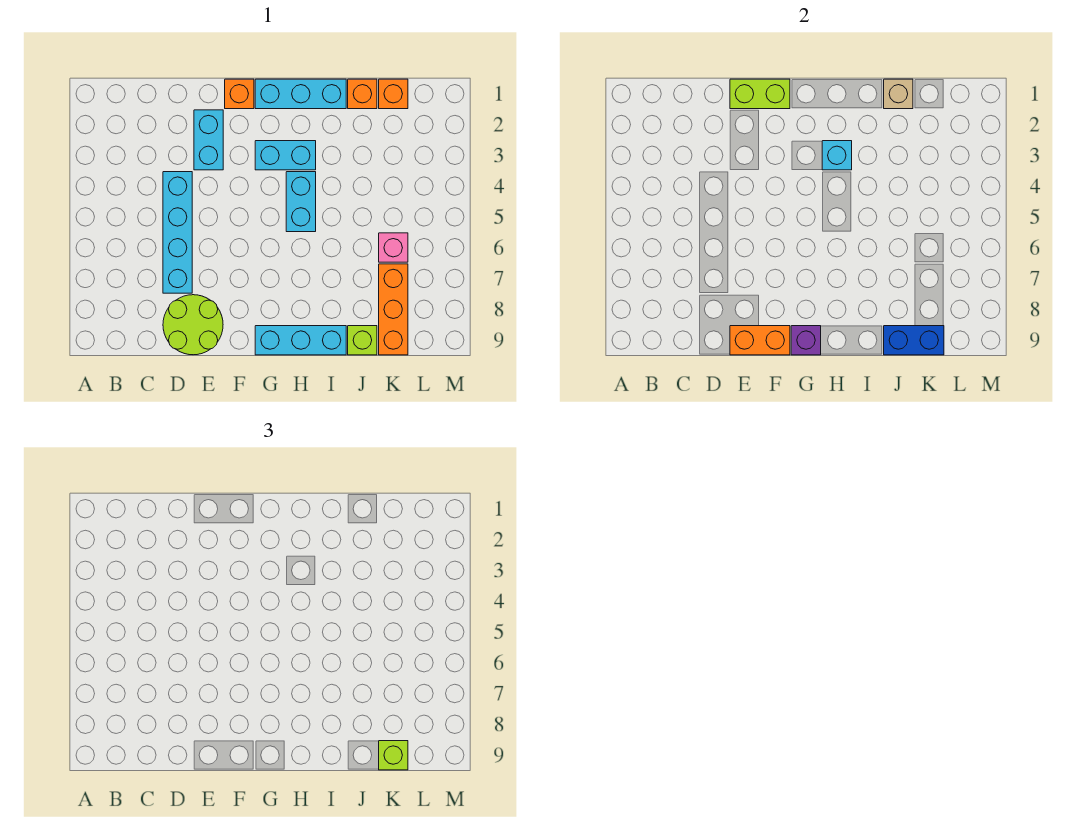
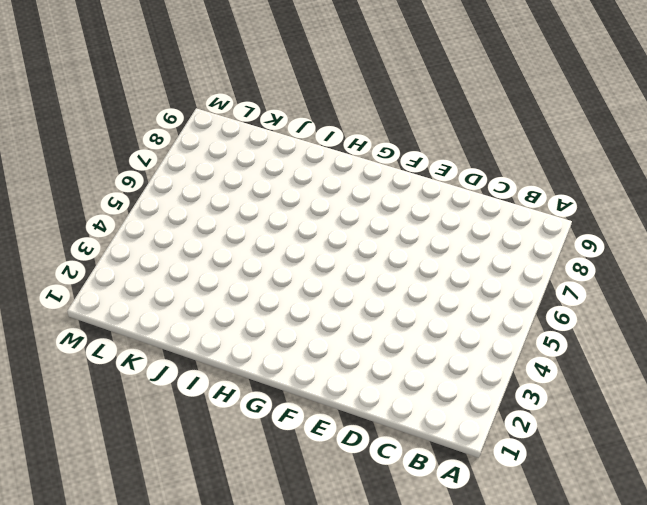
none -> cyan brick D4:D7 level 1
none -> lime round brick D8:E9 level 1
none -> cyan brick E2:E3 level 1

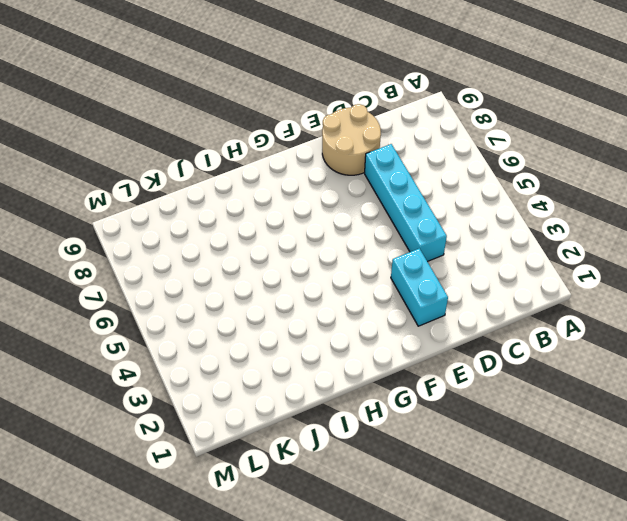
tan round brick D8:E9 level 1 -> lime round brick D8:E9 level 1
none -> orange brick F1 level 1
none -> cyan brick G1:I1 level 1
none -> cyan brick G3:H3 level 1

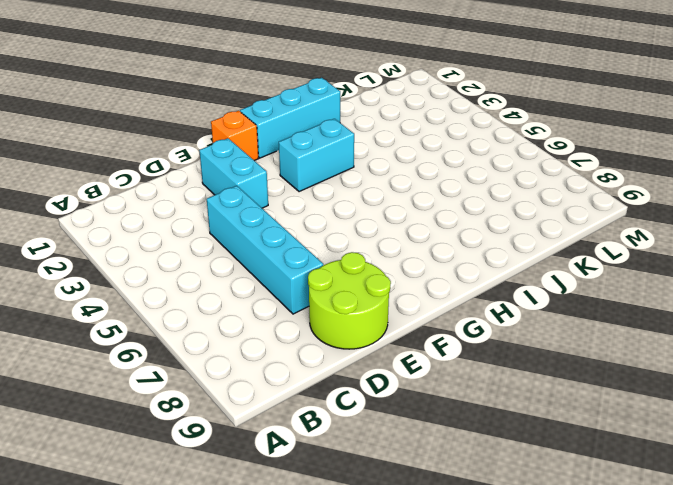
none -> cyan brick G9:I9 level 1
none -> cyan brick H4:H5 level 1
none -> orange brick J1 level 1

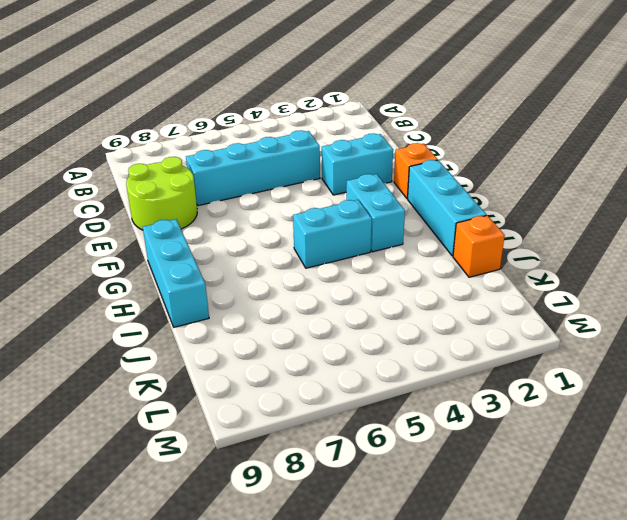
none -> lime brick J9 level 1
none -> orange brick K1 level 1
none -> pink brick K6 level 1

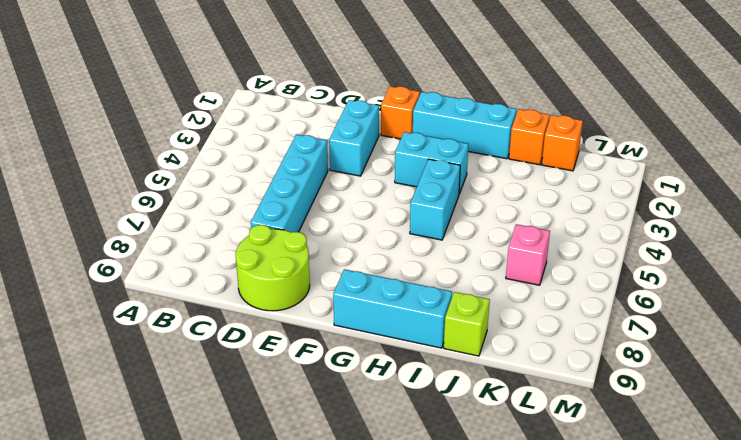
none -> orange brick K7:K9 level 1
none -> lime brick E1:F1 level 2
none -> orange brick E9:F9 level 2

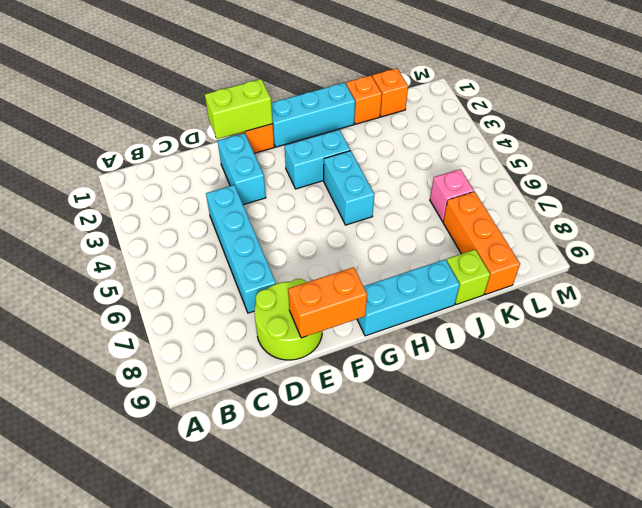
none -> purple brick G9 level 2
none -> cyan brick H3 level 2
none -> tan brick J1 level 2

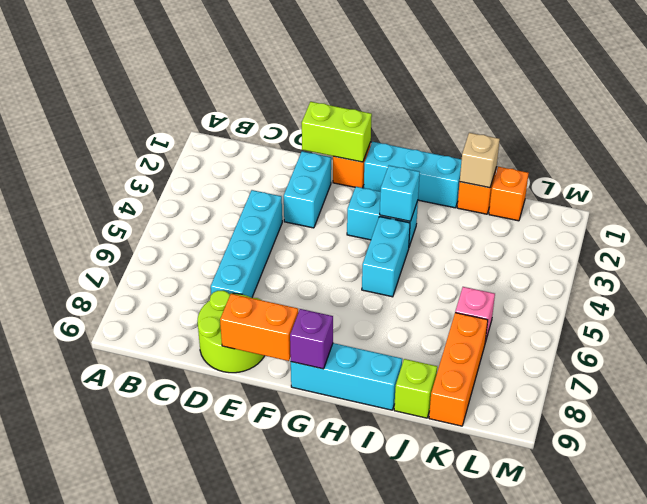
none -> blue brick J9:K9 level 2
none -> lime brick K9 level 3

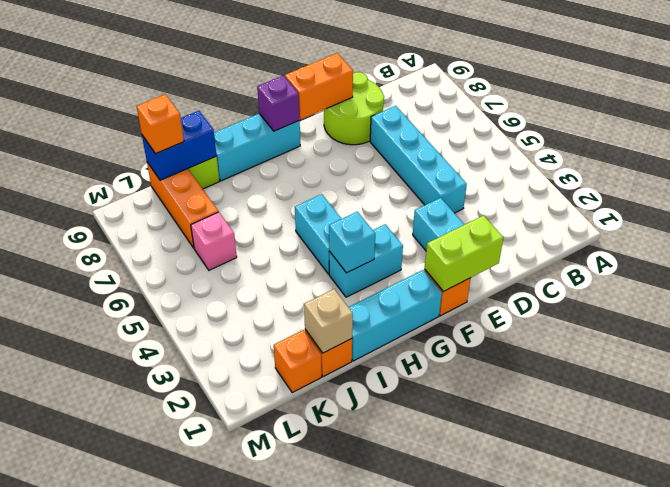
orange brick K9 level 3 -> lime brick K9 level 3

